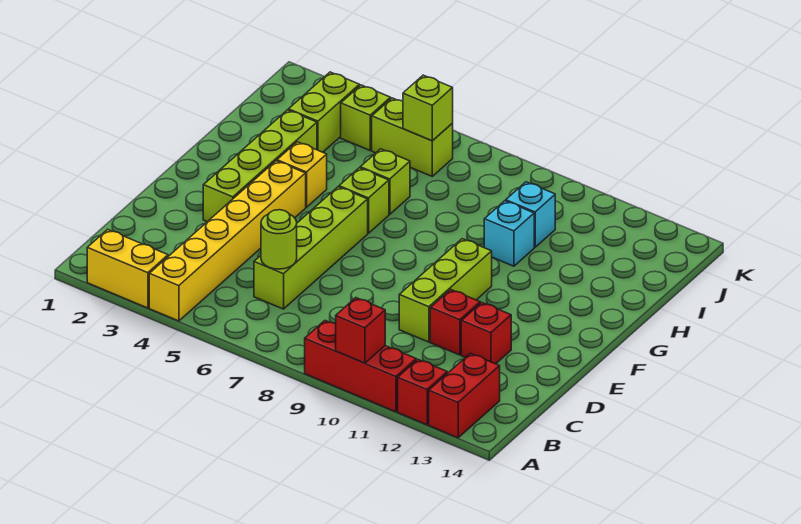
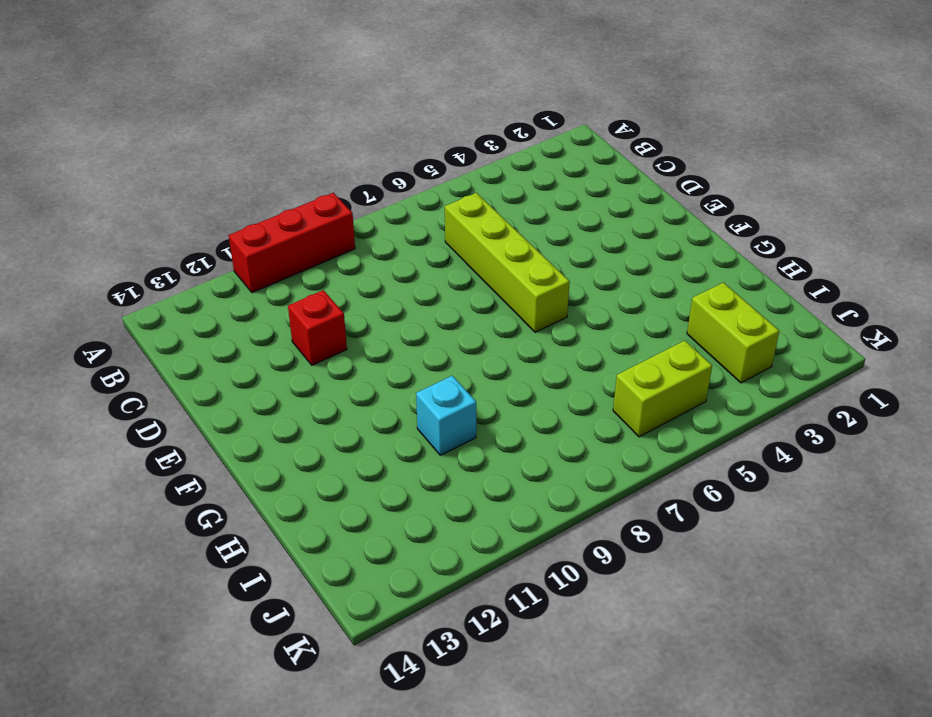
none -> yellow brick A2:A3 level 1
none -> yellow brick A4:F4 level 1
none -> red brick A12 level 1

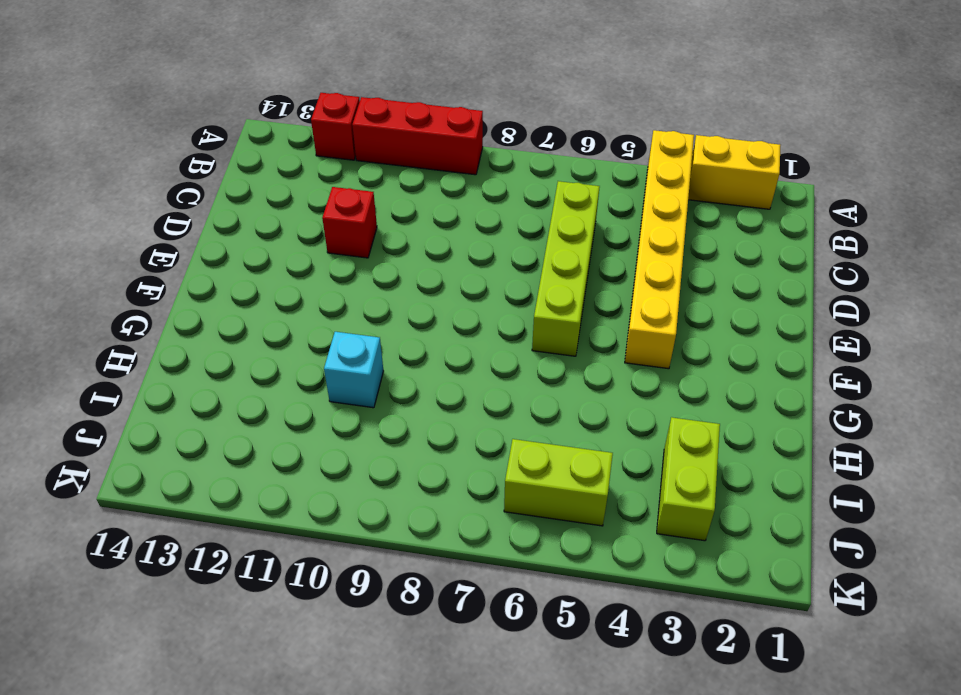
none -> red brick A13:B13 level 1
none -> lime brick D10:F10 level 1
none -> red brick D12 level 1

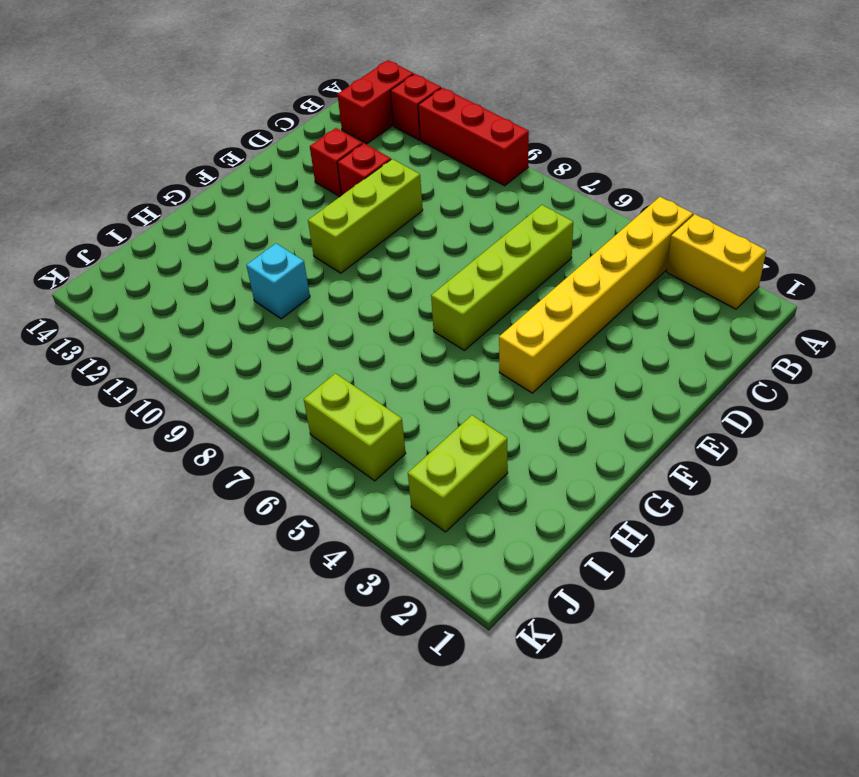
none -> lime brick E3:H3 level 1
none -> yellow brick G4 level 1
none -> lime brick G6 level 1

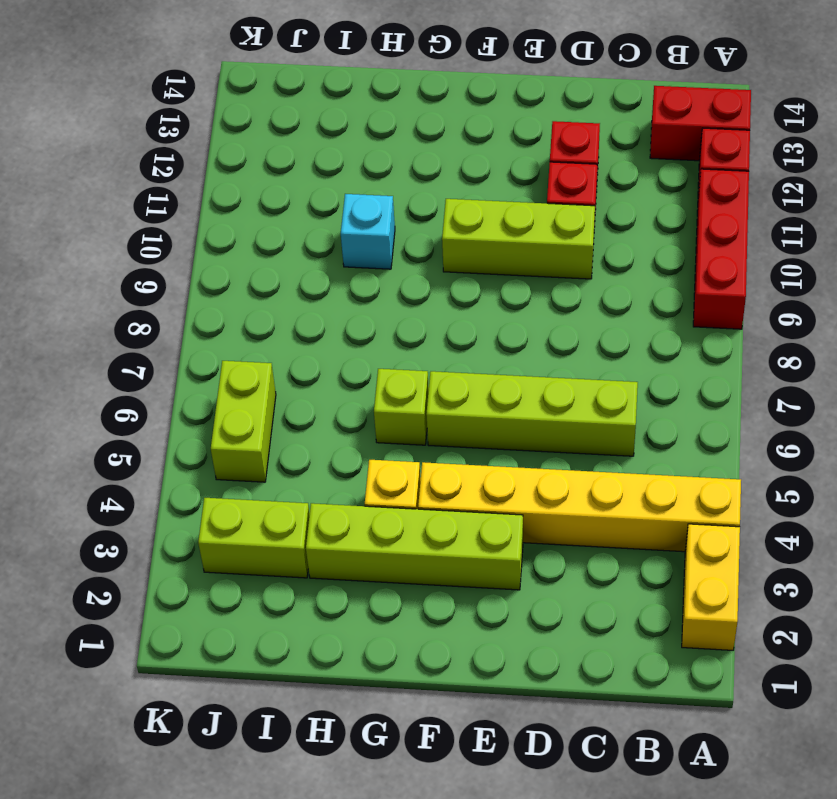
none -> lime brick H6 level 1
none -> cyan brick I10 level 1
none -> lime brick J4 level 1

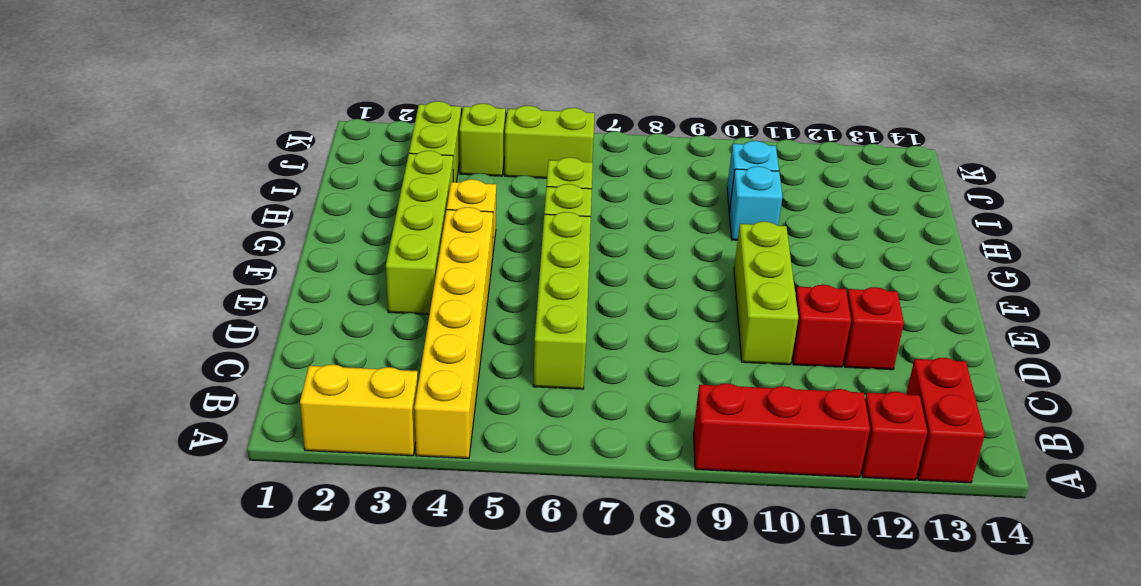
none -> red brick A10 level 2
none -> lime round brick C6 level 2
none -> lime brick J6 level 2

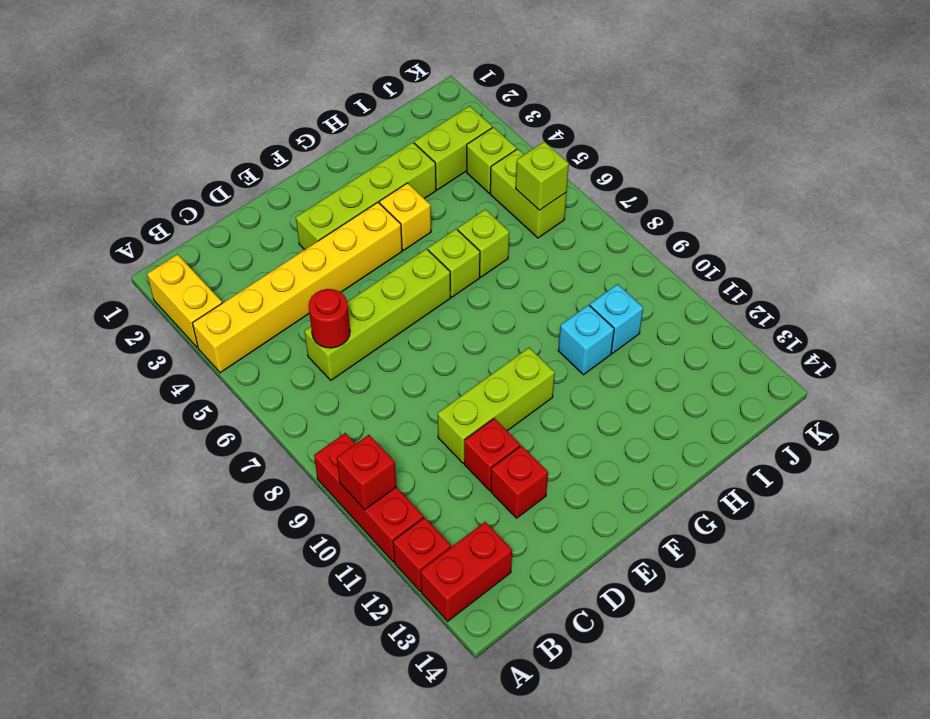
red round brick C6 level 2 -> lime round brick C6 level 2

